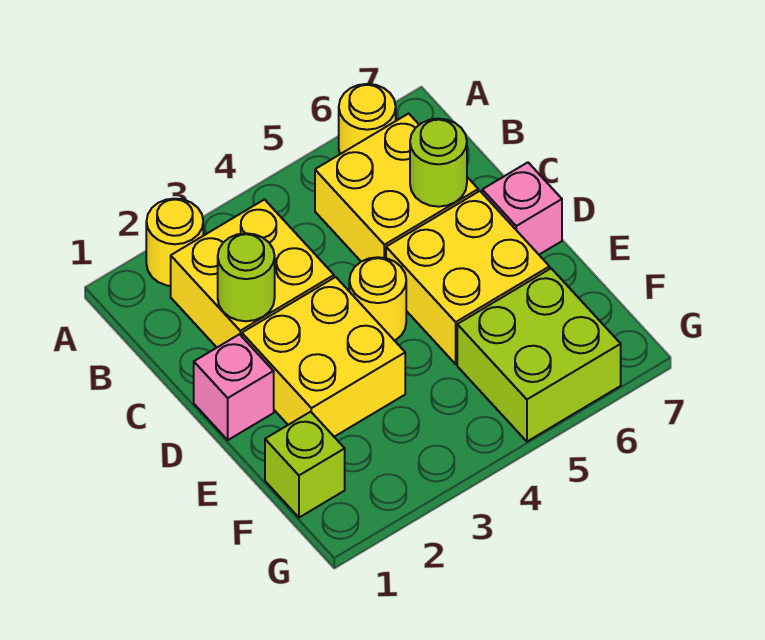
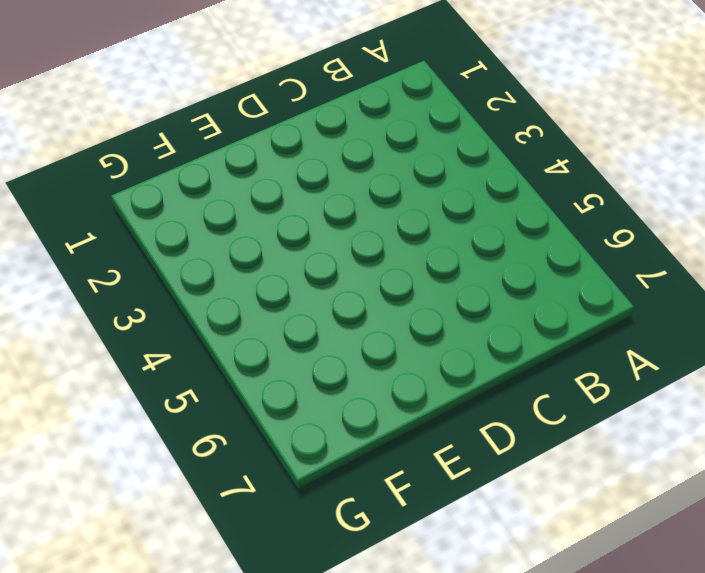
none -> yellow round brick A2 level 1
none -> yellow round brick A6 level 1
none -> yellow brick B2:C3 level 1

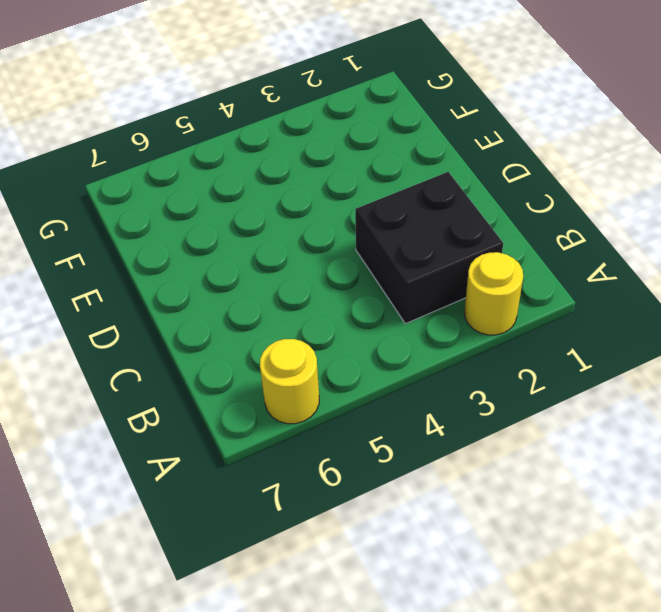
black brick B2:C3 level 1 -> yellow brick B2:C3 level 1
none -> yellow brick B5:C6 level 1
none -> pink brick D1 level 1
none -> yellow brick D2:E3 level 1

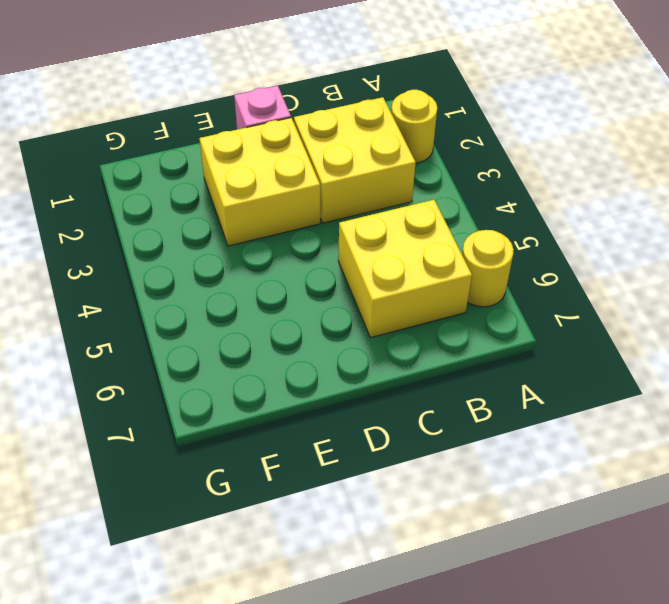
none -> yellow round brick D4 level 1
none -> yellow brick D5:E6 level 1
none -> pink brick D7 level 1

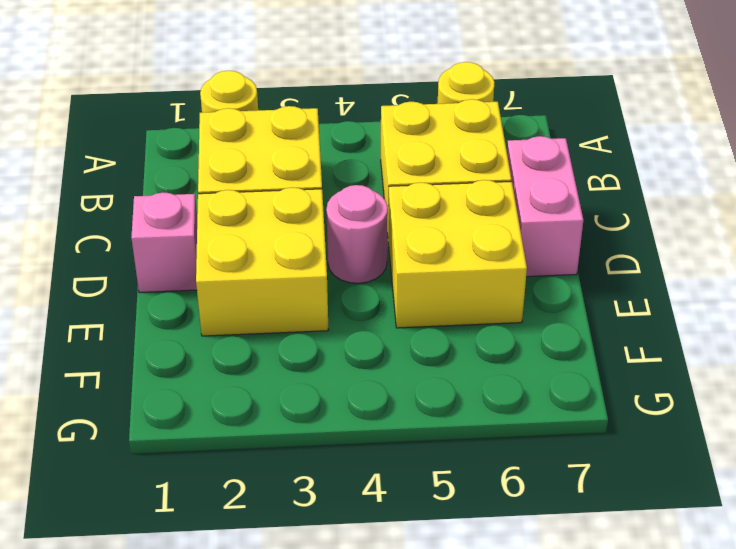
pink brick C7:D7 level 1 -> pink brick D7 level 1
pink round brick D4 level 1 -> yellow round brick D4 level 1
none -> lime brick F1 level 1
none -> lime brick F5:G6 level 1
none -> lime round brick C2 level 2

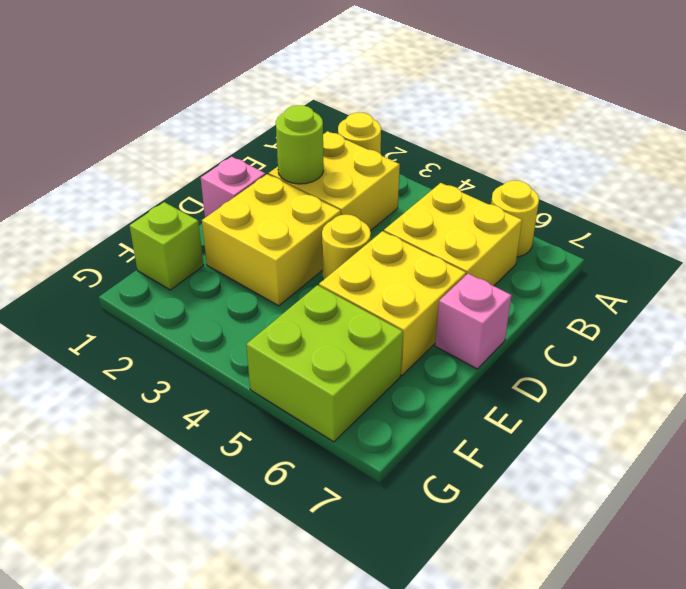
none -> lime round brick C6 level 2

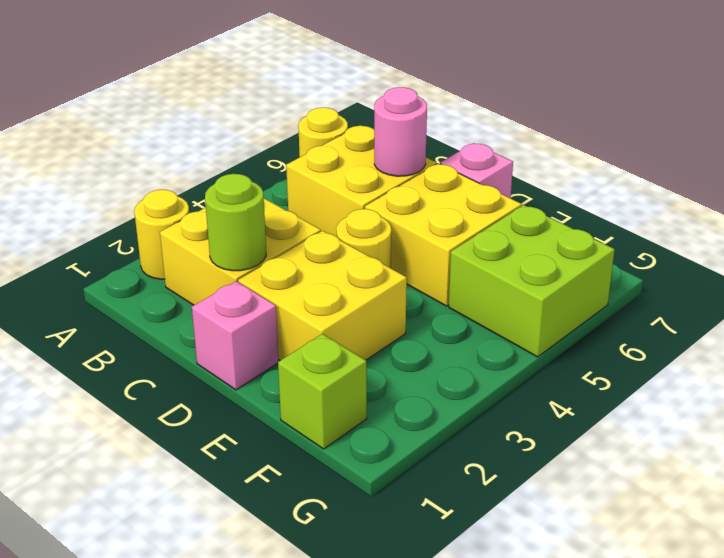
pink round brick C6 level 2 -> lime round brick C6 level 2

